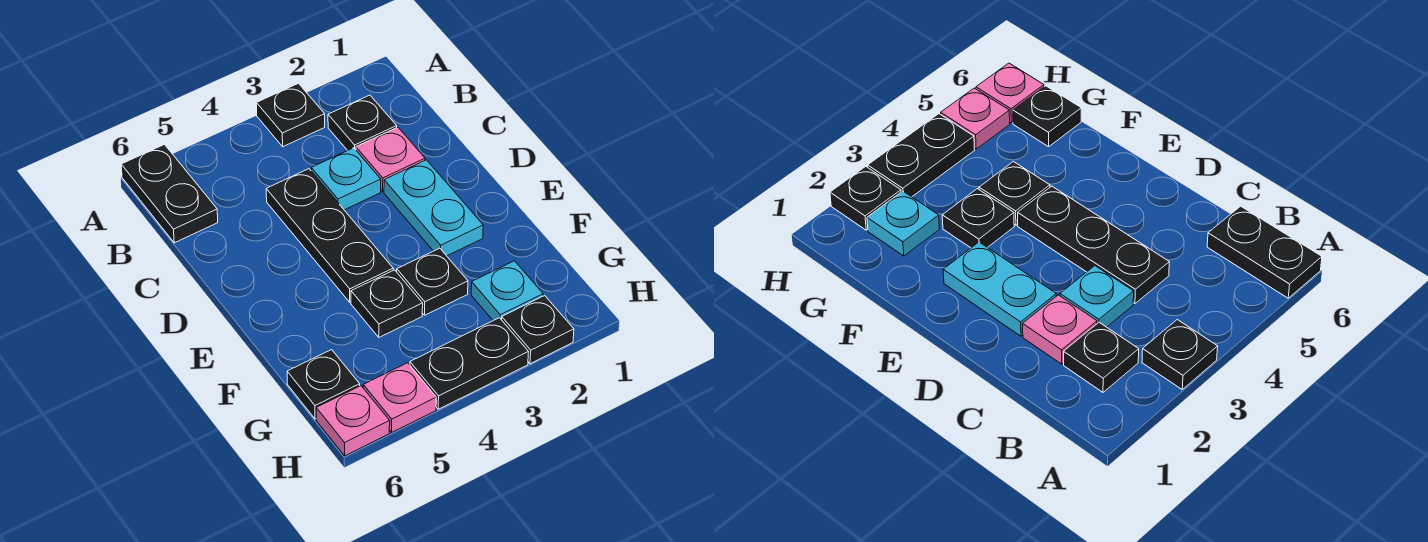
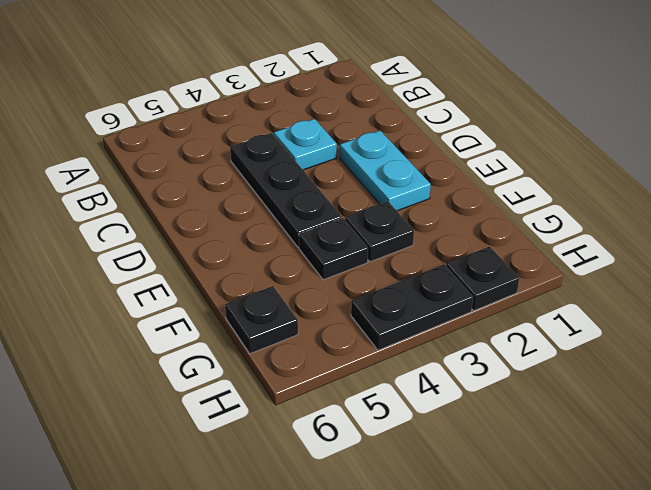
none -> black plate A3 level 1
none -> black plate A6:B6 level 1
none -> black plate B2 level 1

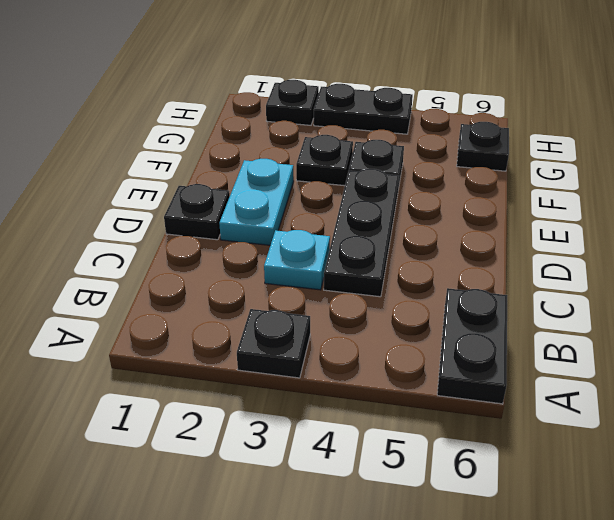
black plate D1 level 1 -> black plate B2 level 1
none -> pink plate C2 level 1
none -> cyan plate G2 level 1
none -> pink plate H5 level 1

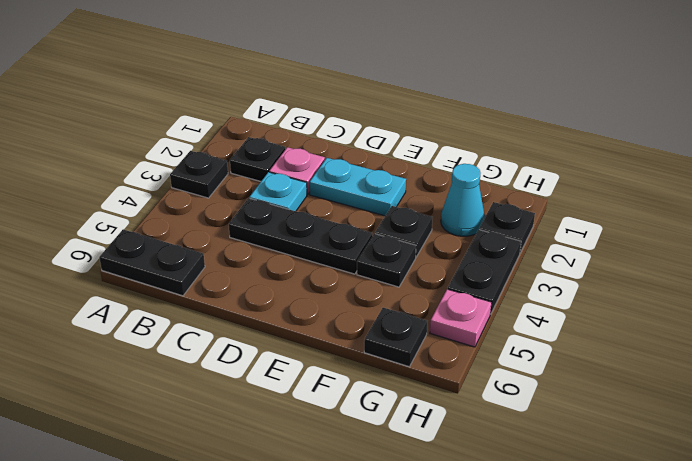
cyan cone G2 level 1 -> cyan plate G2 level 1
none -> pink plate H6 level 1

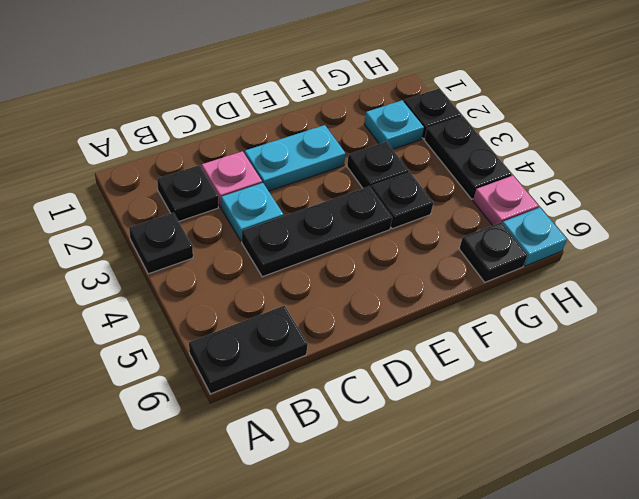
cyan plate H6 level 1 -> pink plate H6 level 1

